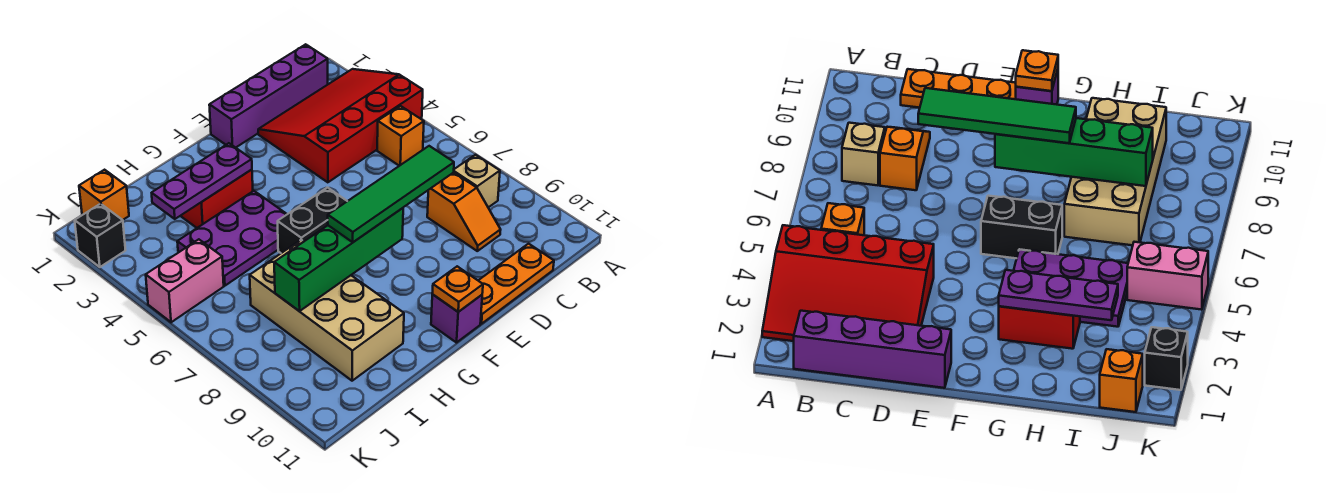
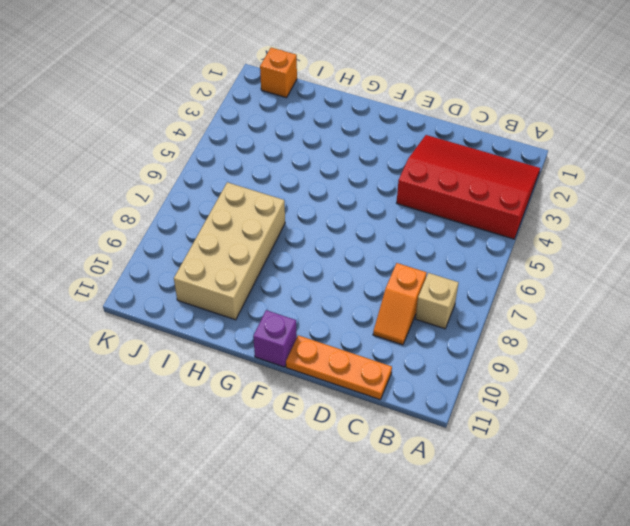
none -> purple brick B1:E1 level 1
none -> orange brick B5 level 1
none -> black brick F6:G6 level 1

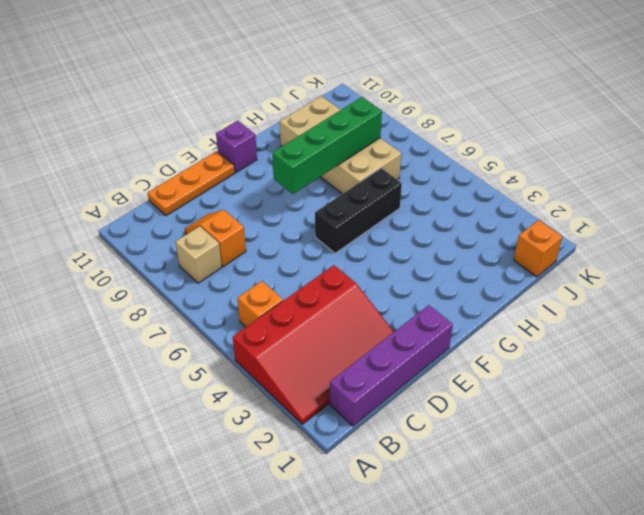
black brick F6:H6 level 1 -> black brick F6:G6 level 1
none -> red brick G3:H3 level 1
none -> purple plate G4:I5 level 1
none -> pink brick J5:K5 level 1

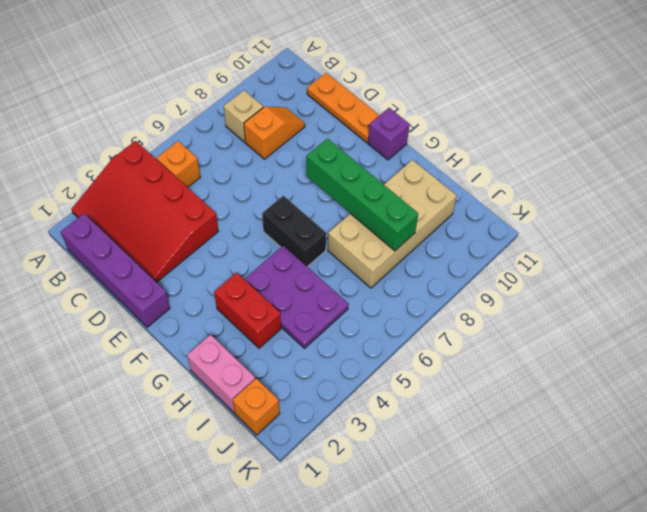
pink brick H1:I1 level 1 -> pink brick J5:K5 level 1
none -> black brick K2 level 1
none -> orange plate F11 level 2
none -> purple plate G3:I3 level 2

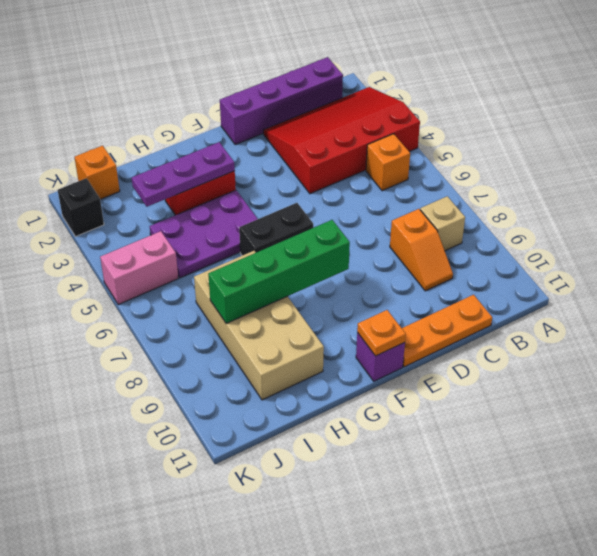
none -> green tile D8:G8 level 3

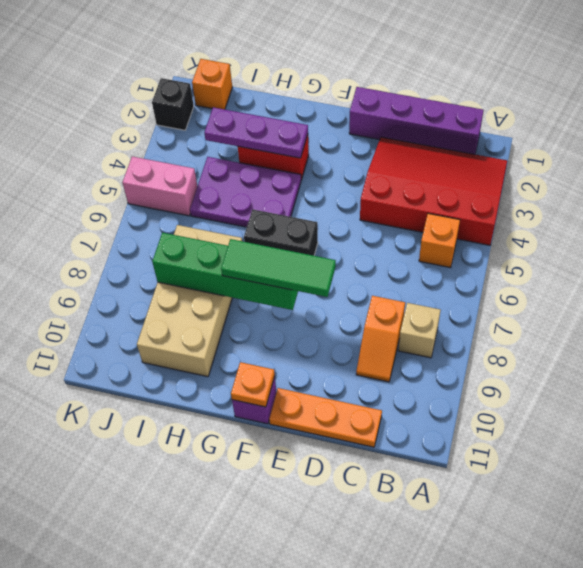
green tile E8:G8 level 3 -> green tile D8:G8 level 3

